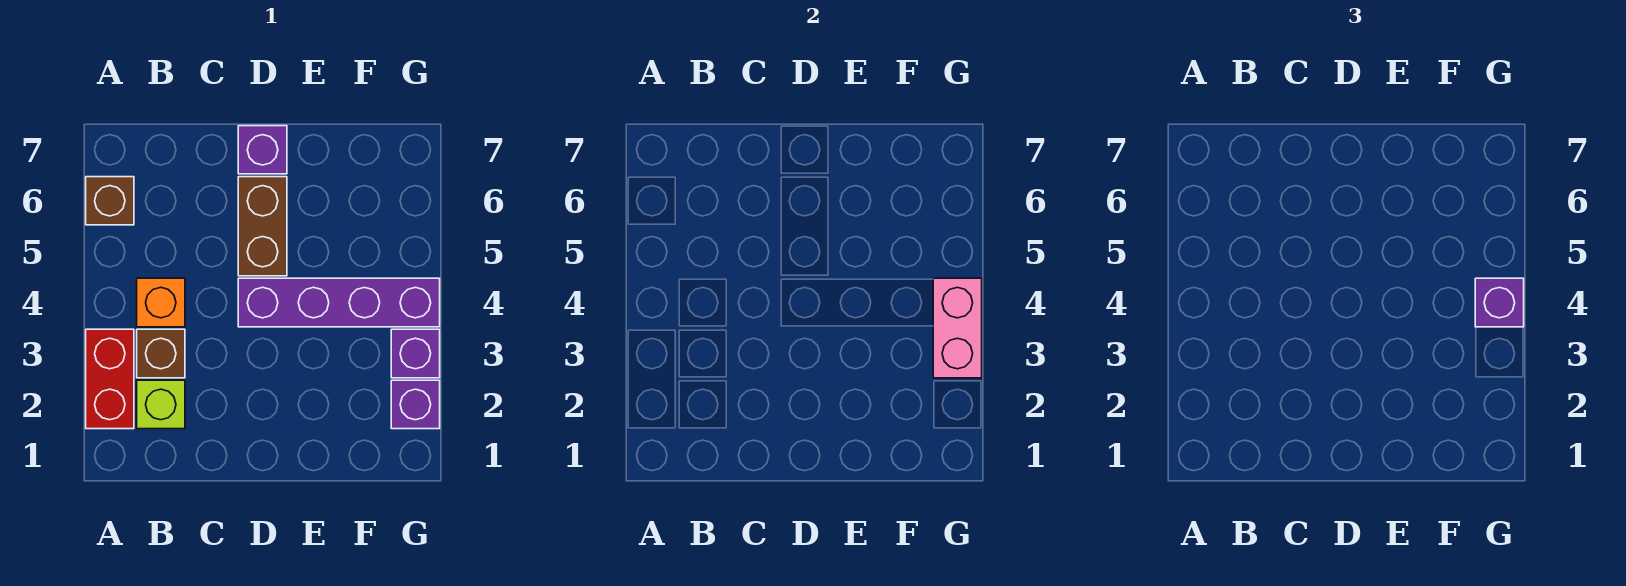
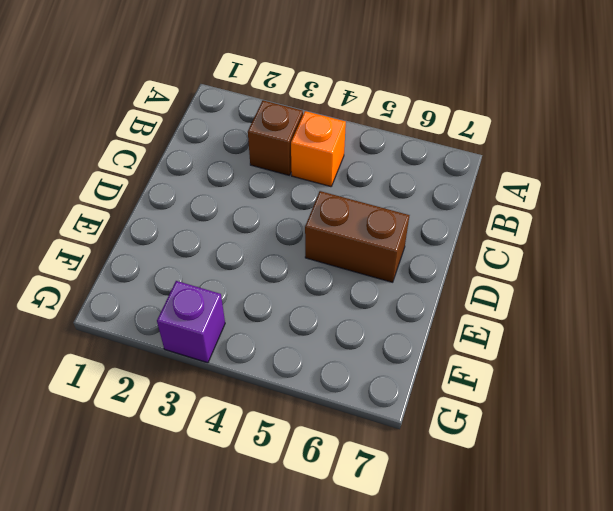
none -> red brick A2:A3 level 1
none -> brown brick A6 level 1
none -> lime brick B2 level 1

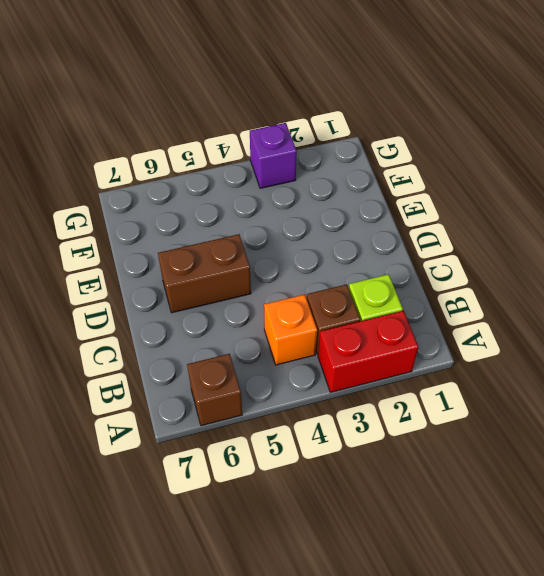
none -> purple brick D4:G4 level 1
none -> purple brick D7 level 1
none -> purple brick G2 level 1

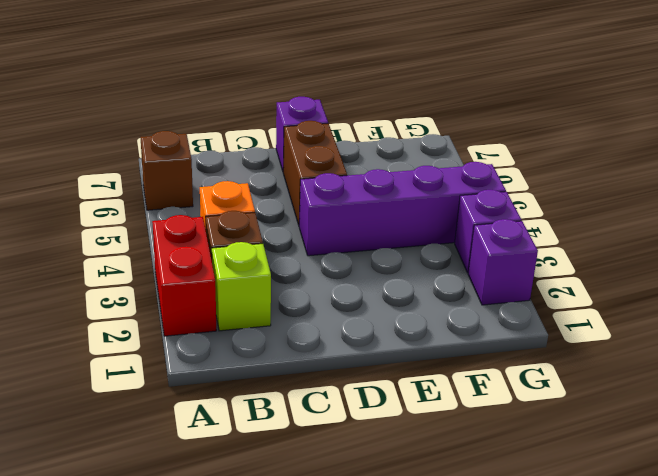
none -> pink brick G3:G4 level 2
none -> purple brick G4 level 3

